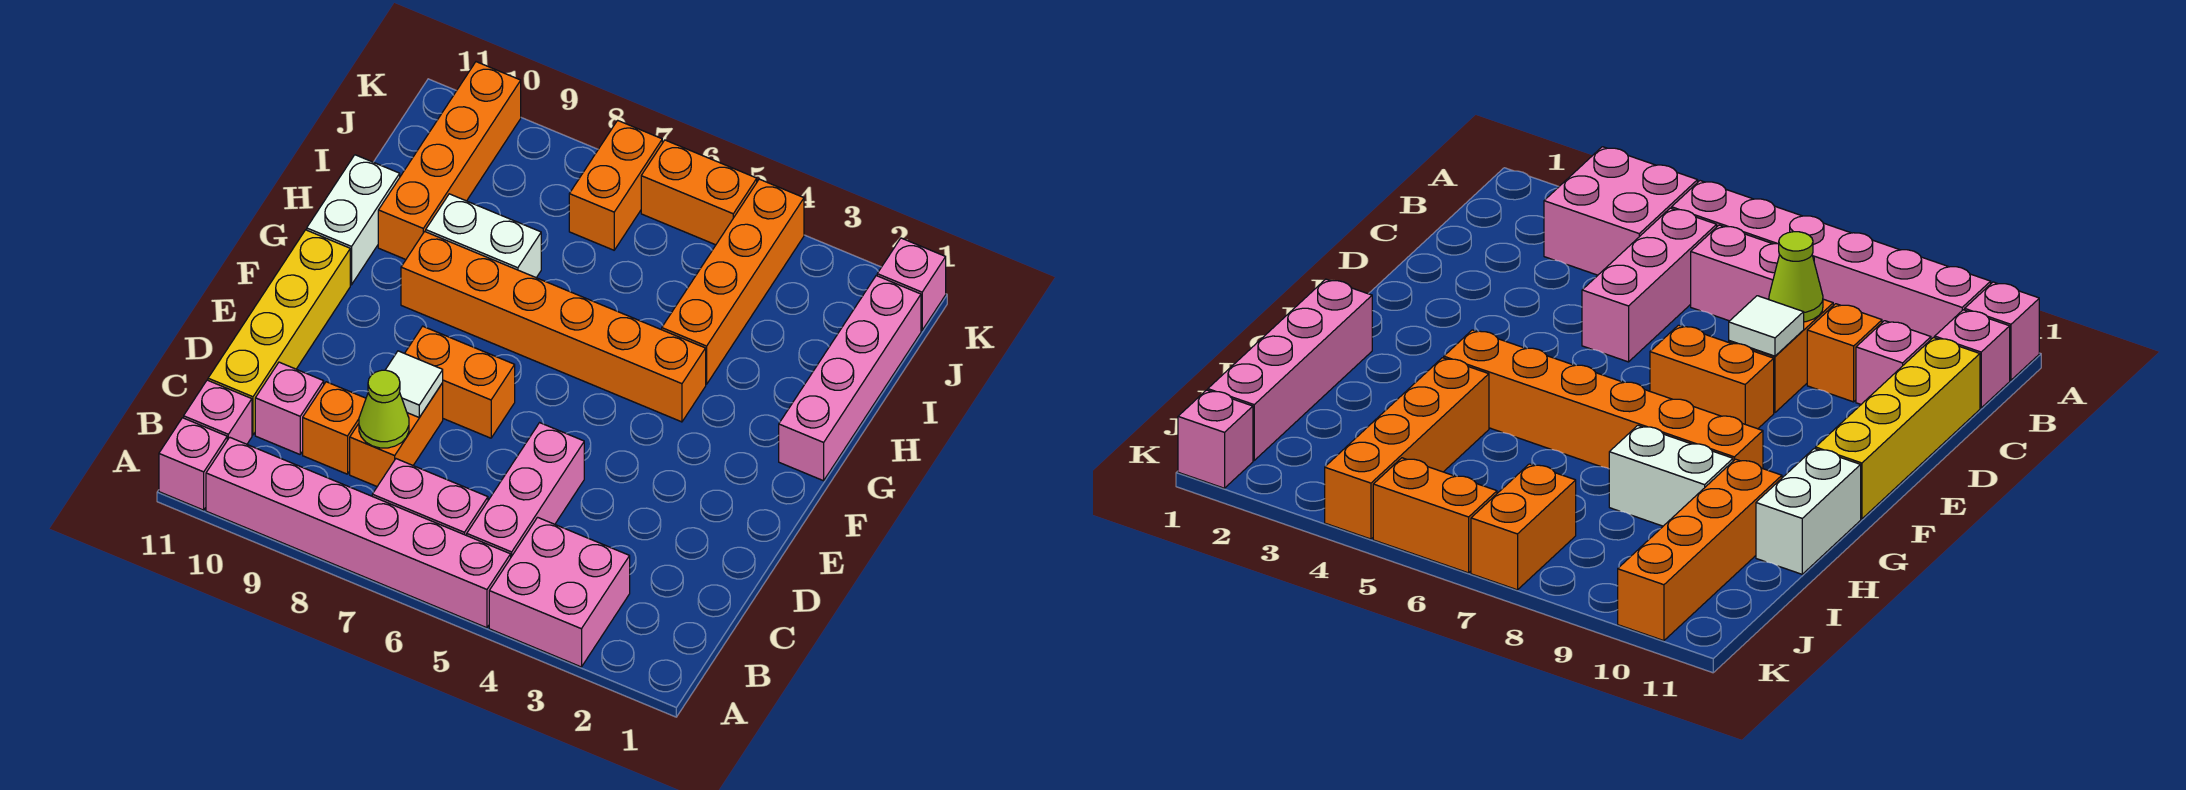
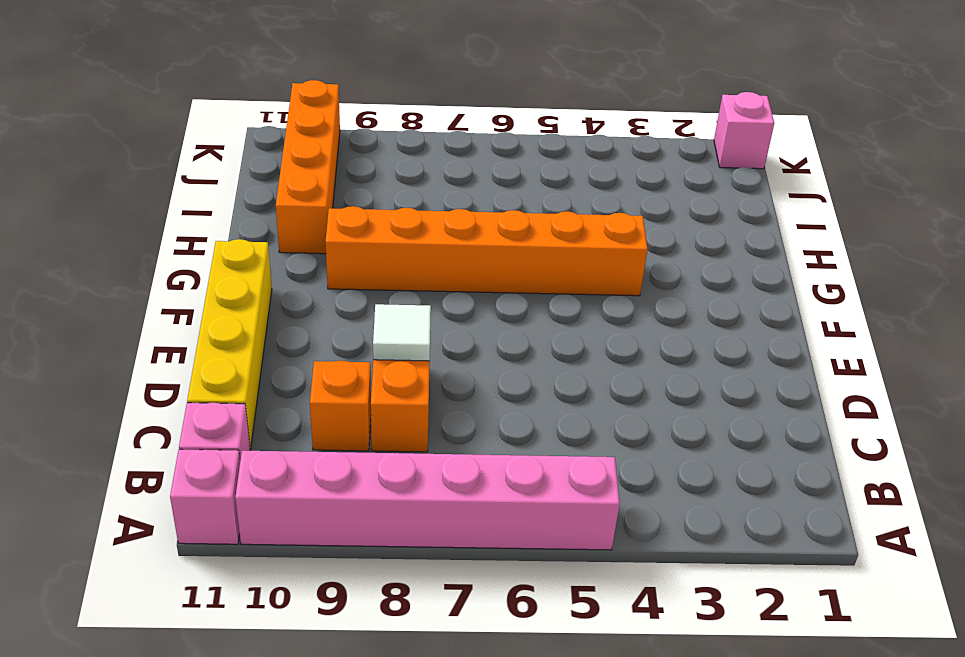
none -> pink brick A3:B4 level 1
none -> pink brick B5:D5 level 1
none -> pink brick B6:B7 level 1

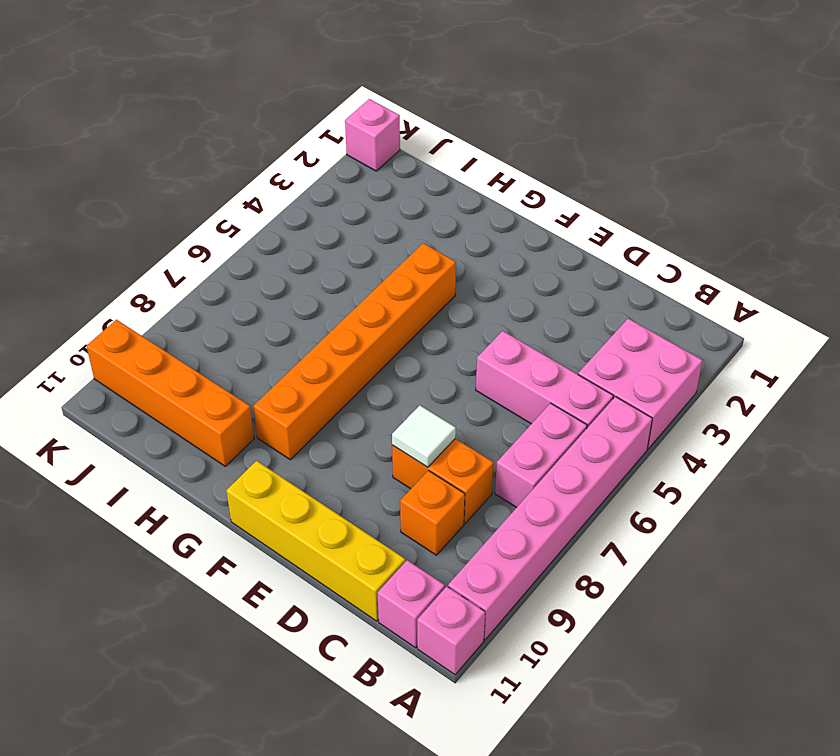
none -> pink brick C10 level 1
none -> orange brick E7:E8 level 1
none -> pink brick G1:J1 level 1

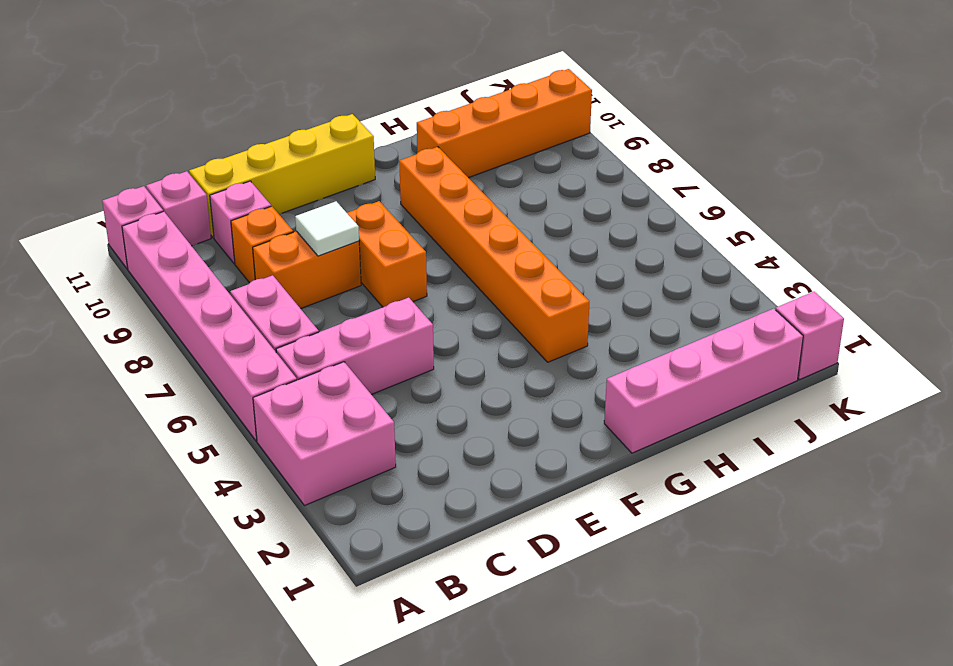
none -> white brick G11:H11 level 1
none -> orange brick H4:K4 level 1
none -> white brick H8:H9 level 1

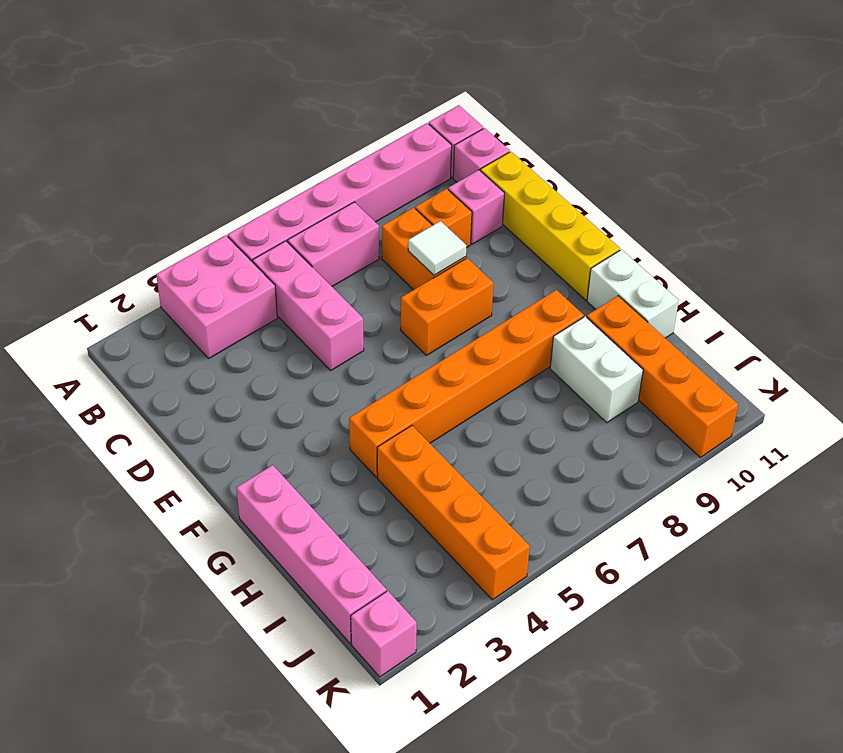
white brick H9:I9 level 1 -> white brick H8:H9 level 1
none -> orange brick J7:K7 level 1
none -> orange brick K5:K6 level 1
none -> lime cone C8 level 2

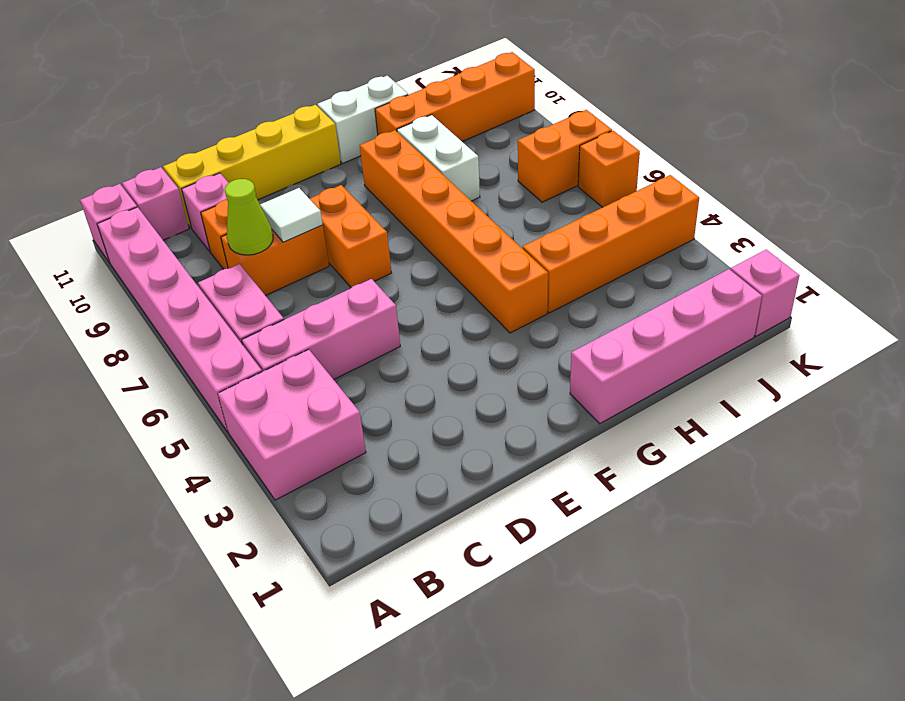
orange brick K6 level 1 -> orange brick K5:K6 level 1

